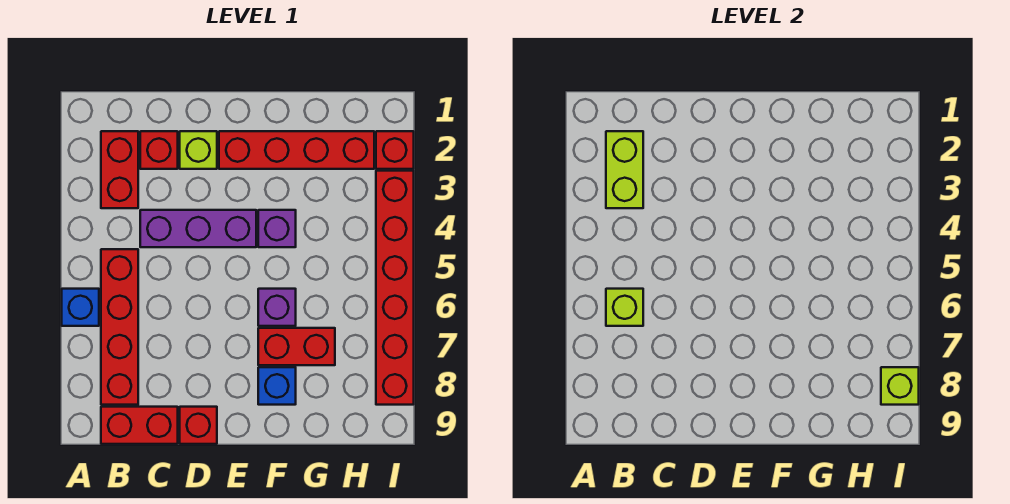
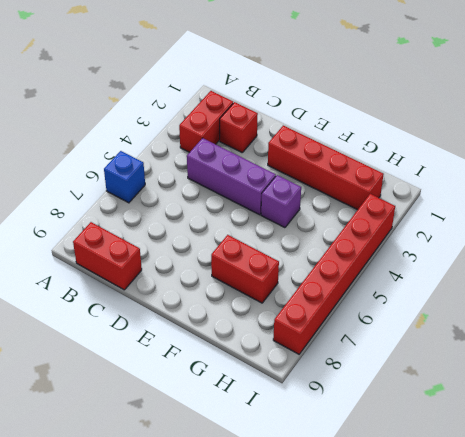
none -> red brick B5:B8 level 1
none -> lime brick D2 level 1
none -> red brick D9 level 1

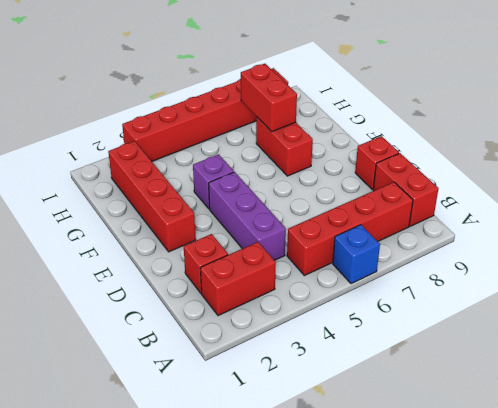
red brick G7:H7 level 2 -> none
none -> lime brick D2 level 1
none -> purple brick F6 level 1
none -> blue brick F8 level 1

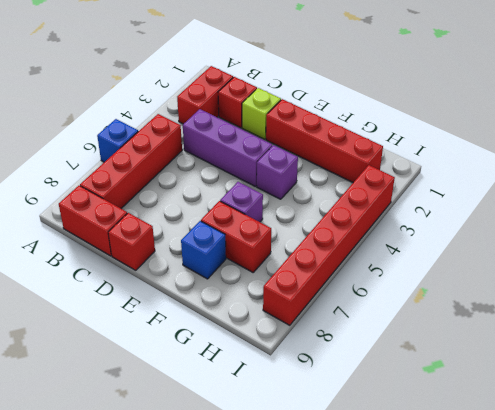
none -> red brick I2 level 1
none -> lime brick B2:B3 level 2
none -> lime brick B6 level 2

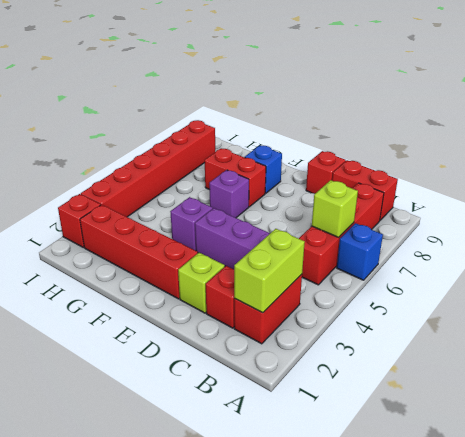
none -> lime brick I8 level 2

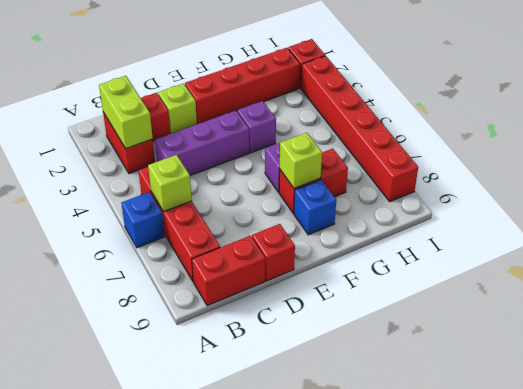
lime brick F7 level 2 -> lime brick I8 level 2

